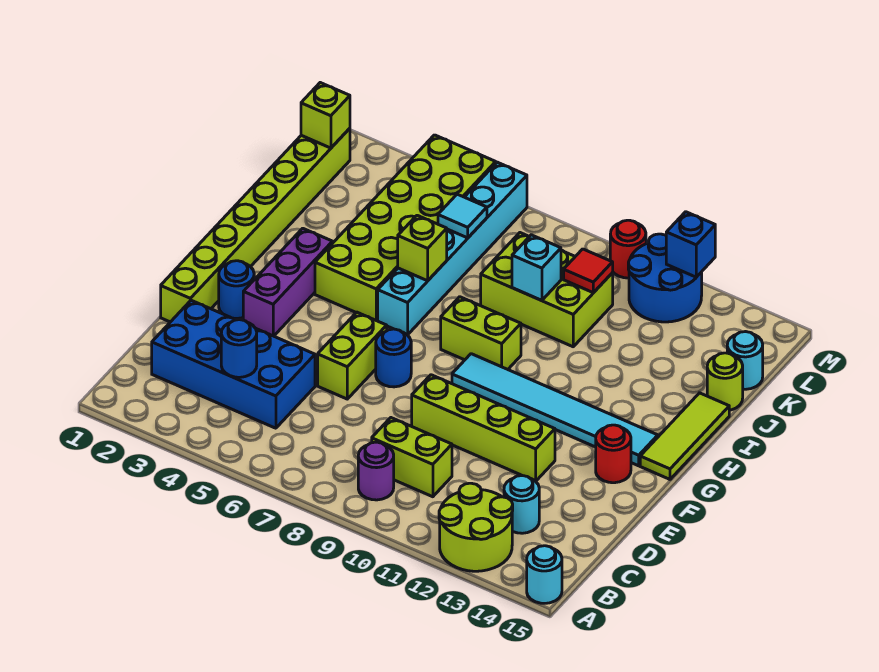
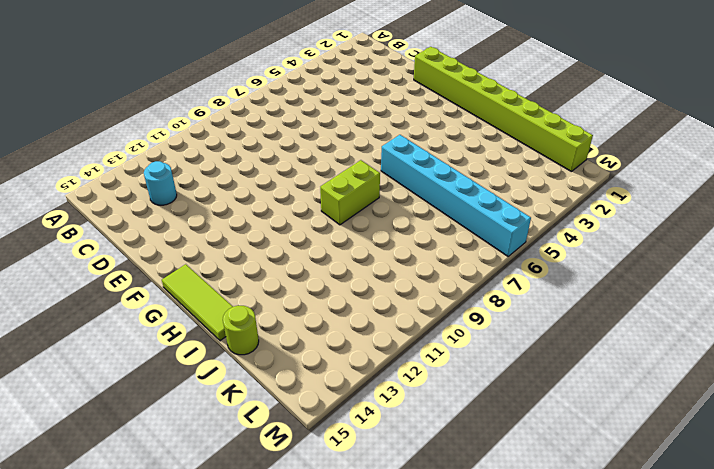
none -> lime round brick A12:B13 level 1
none -> cyan round brick A15 level 1
none -> purple round brick B9 level 1
none -> blue brick C2:D5 level 1

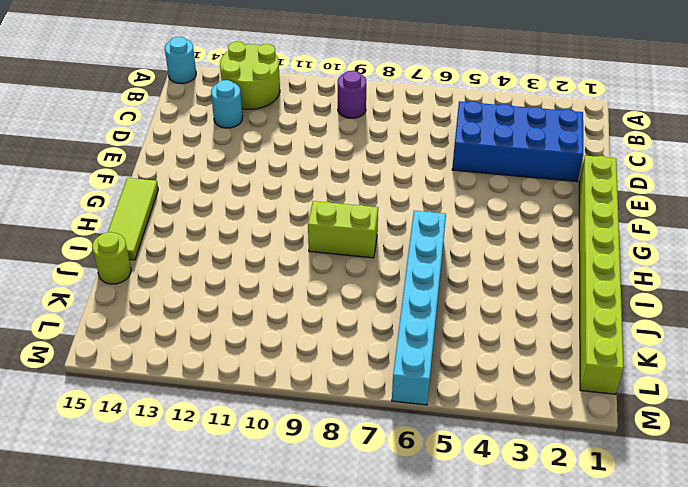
none -> lime brick C9:C10 level 1
none -> lime brick E6:F6 level 1
none -> lime brick E9:E12 level 1
none -> blue round brick F2 level 1

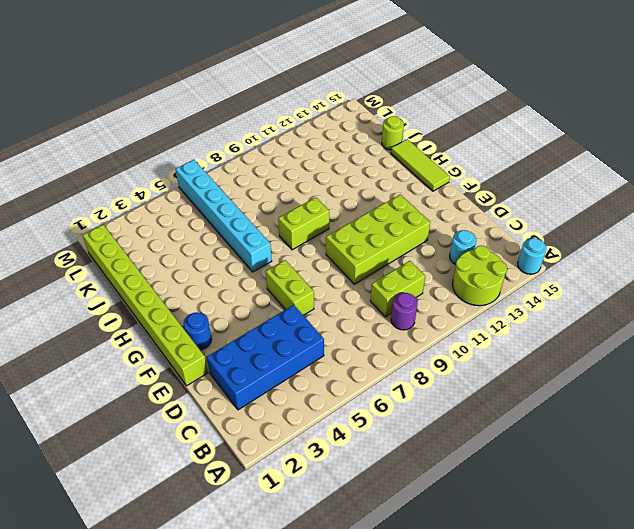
lime brick E9:F12 level 1 -> lime brick E9:E12 level 1
none -> purple brick F3:H3 level 1
none -> blue round brick F7 level 1
none -> red round brick F14 level 1
none -> cyan tile G9:G14 level 1

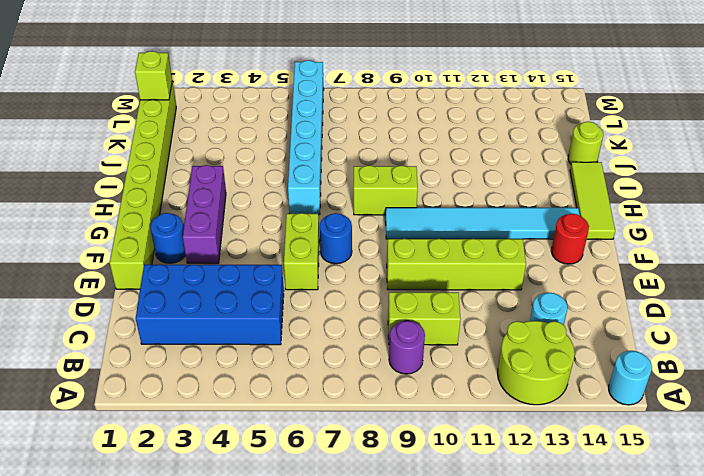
none -> lime brick H4:M5 level 1
none -> lime brick J8:K10 level 1
none -> cyan round brick K15 level 1
none -> blue round brick L11:M12 level 1

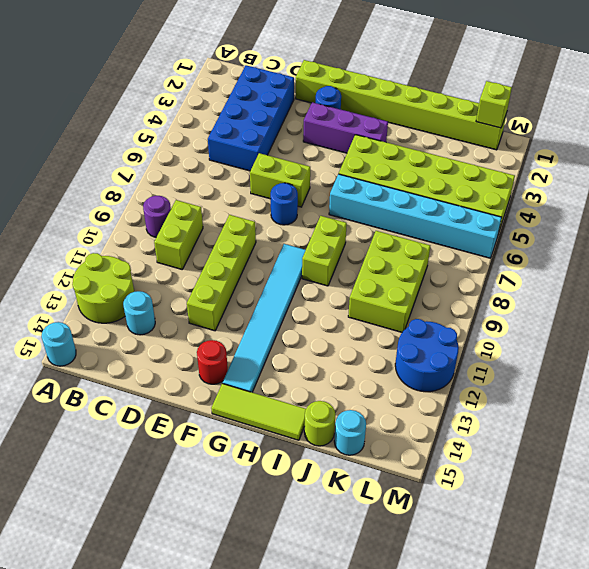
none -> red round brick M10 level 1
none -> blue round brick C4 level 2
none -> lime brick I6 level 2
none -> cyan brick J9 level 2

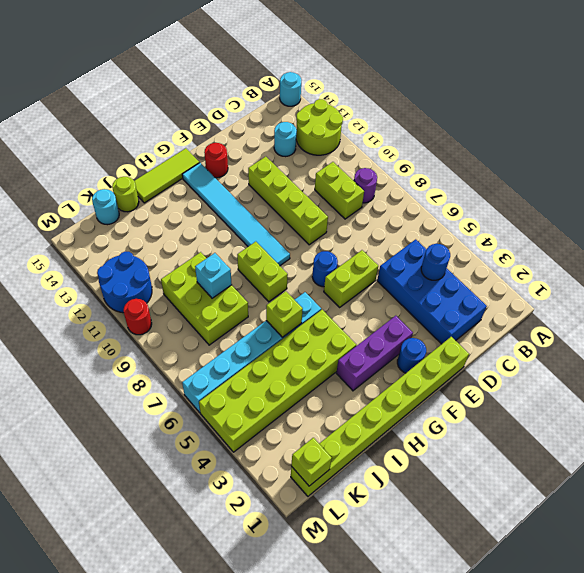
none -> cyan tile K6 level 2
none -> red tile K10 level 2
none -> blue brick M12 level 2

